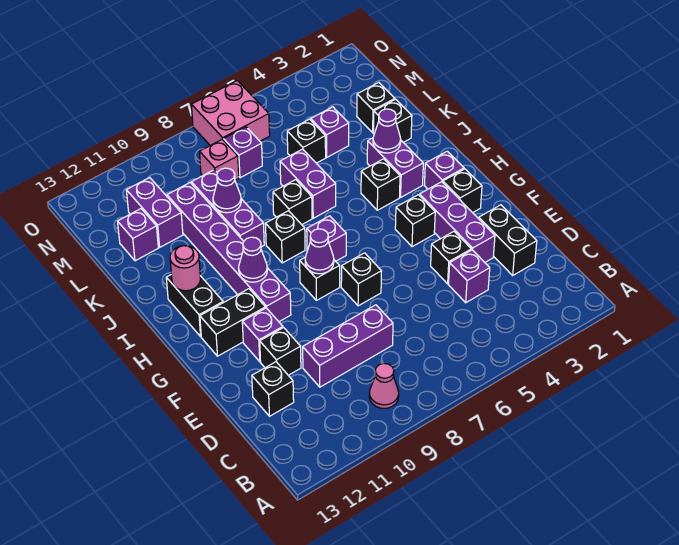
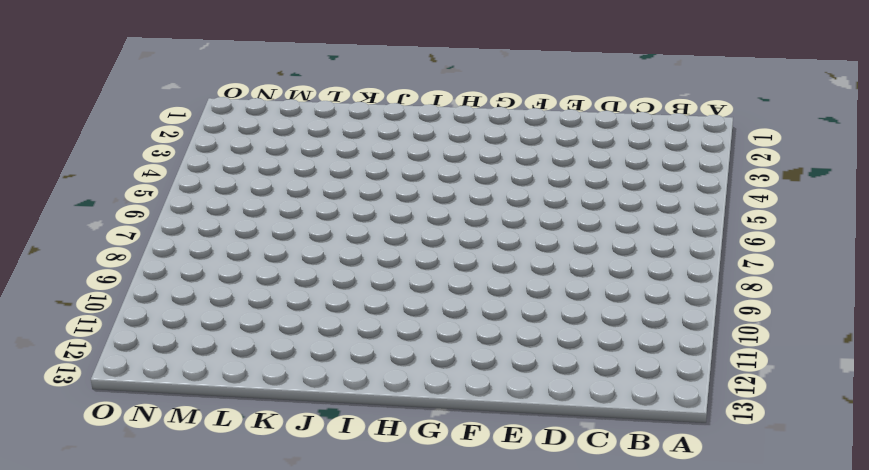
none -> pink cone B9 level 1
none -> black brick D2:E2 level 1
none -> purple brick D4 level 1
none -> purple brick D8:D10 level 1

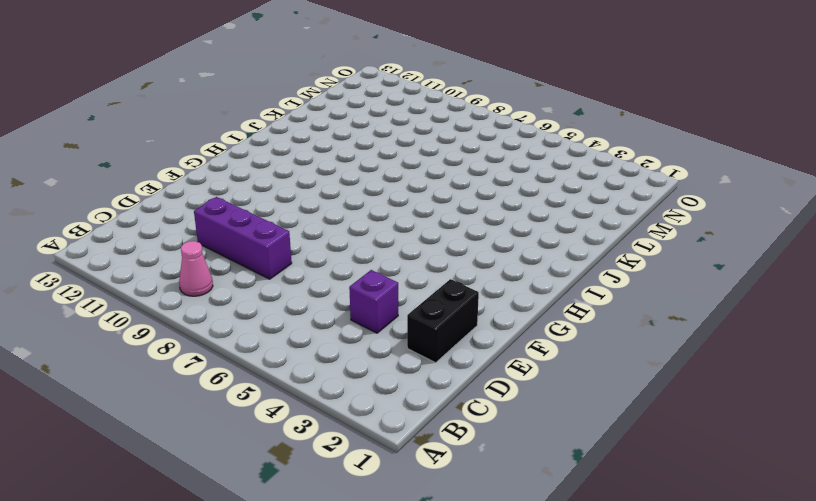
none -> black brick D12 level 1
none -> purple brick E3:G3 level 1
none -> black brick E4 level 1
none -> black brick E11 level 1

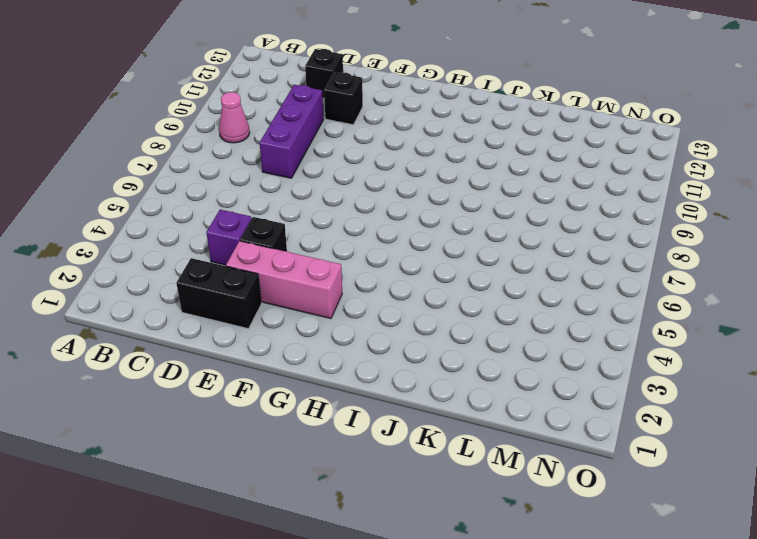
pink brick E3:G3 level 1 -> purple brick E3:G3 level 1
none -> black brick F7 level 1
none -> purple brick F11 level 1
none -> black brick G2 level 1
none -> black brick G4 level 1

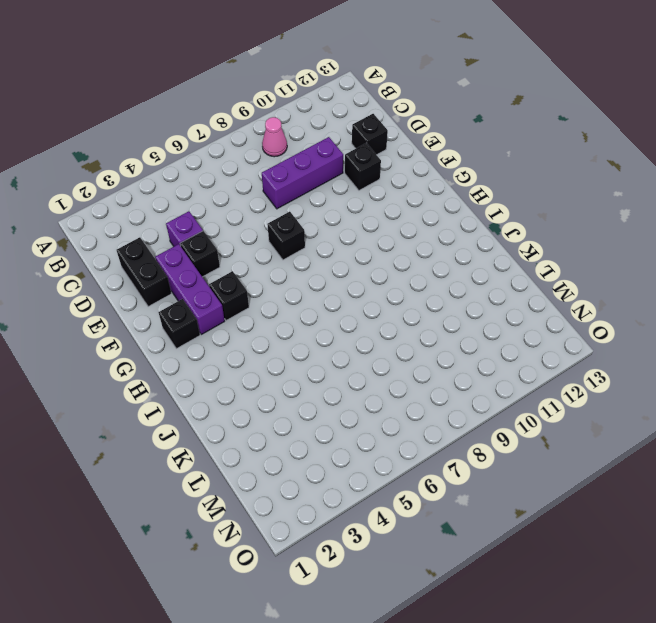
none -> purple brick F11 level 1
none -> black brick G8 level 1
none -> purple brick G10:L10 level 1
none -> black brick G11:G12 level 1

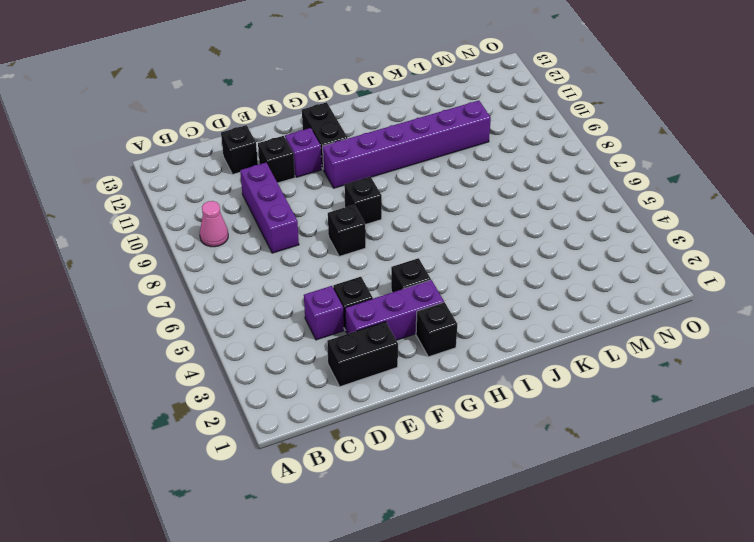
none -> purple brick H2 level 1
none -> purple brick H7 level 1
none -> black brick H12:I12 level 1
none -> purple brick I3:J3 level 1

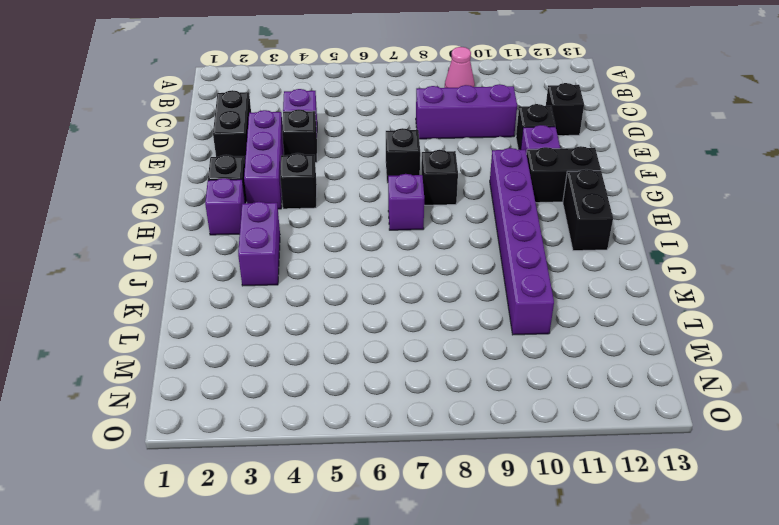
none -> black brick I4 level 1
none -> black brick I8 level 1
none -> purple brick J6:K6 level 1
none -> black brick J7 level 1

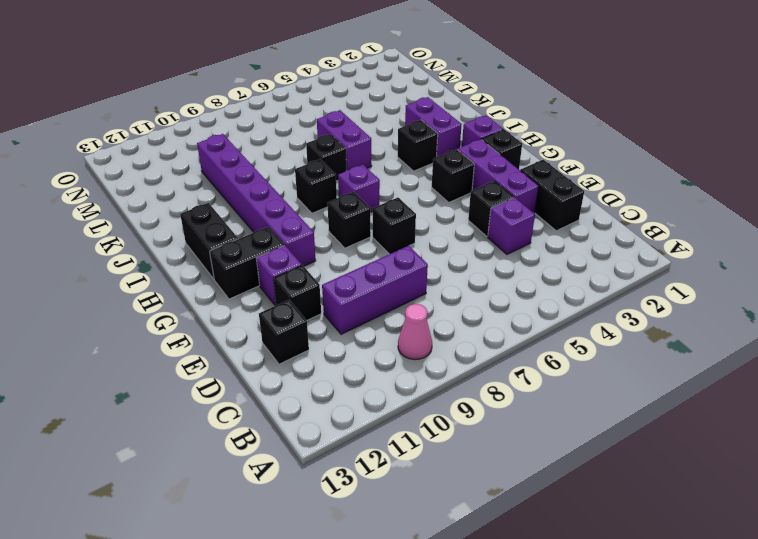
none -> purple brick J9:L9 level 1
none -> black brick K2 level 1
none -> black brick L2 level 1
none -> purple brick L4 level 1

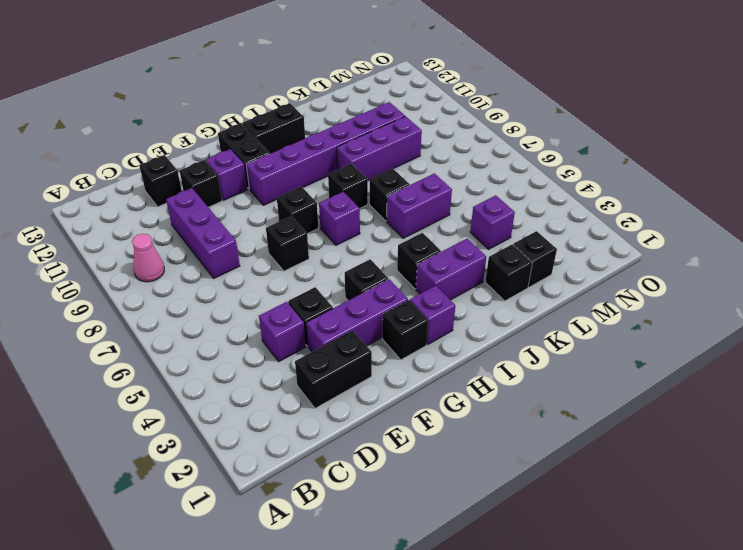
none -> black brick L5 level 1
none -> purple brick L11:M11 level 1
none -> purple brick L12 level 1
none -> purple brick M7 level 1

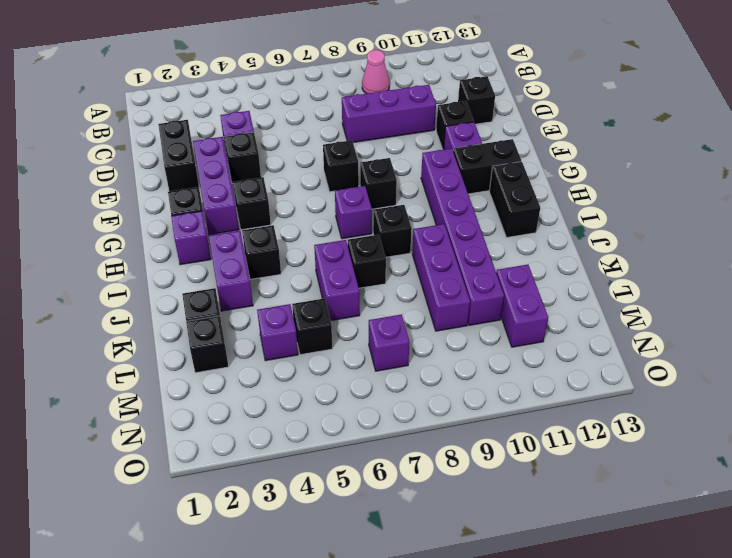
none -> purple brick L12 level 1
none -> pink brick M8 level 1
none -> pink brick N6:O7 level 1
none -> purple cone G8 level 2

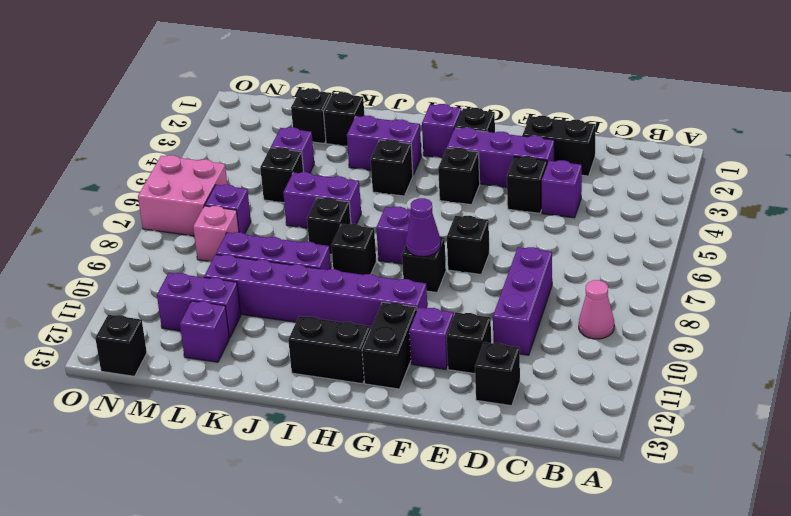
black brick N13 level 1 -> none
none -> purple cone H10 level 2
none -> pink round brick I12 level 2
none -> purple cone J3 level 2
none -> purple cone K9 level 2

